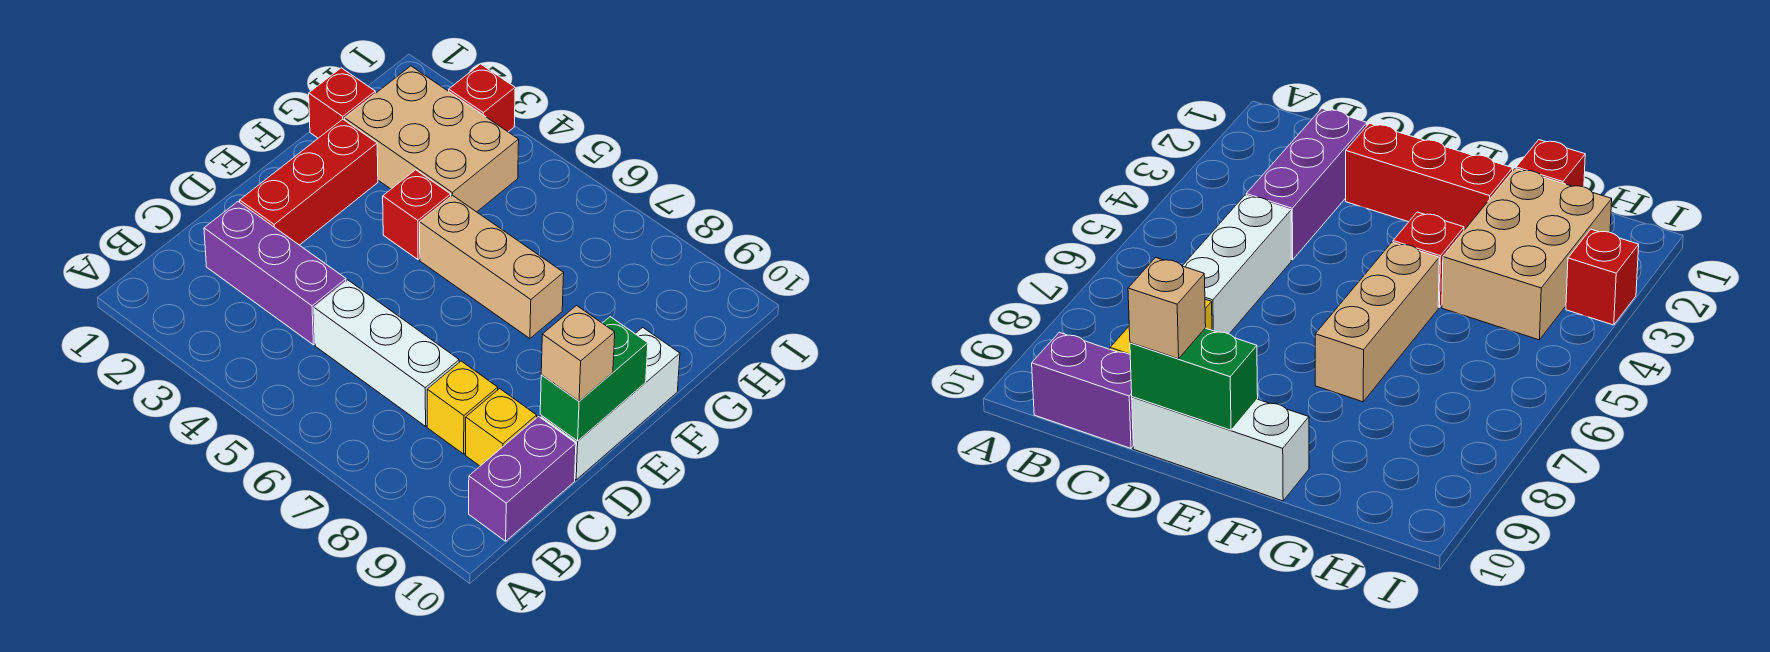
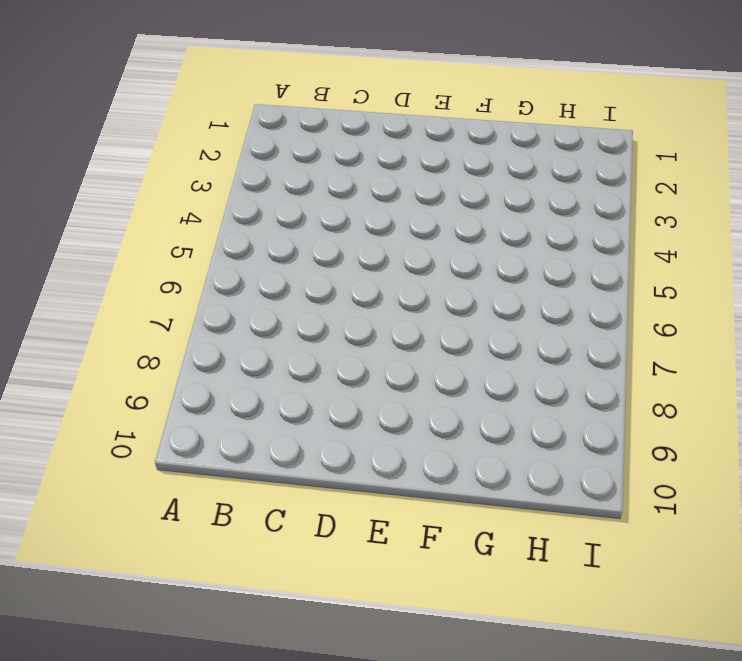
none -> purple brick B10:C10 level 1
none -> purple brick C2:C4 level 1
none -> white brick C5:C7 level 1

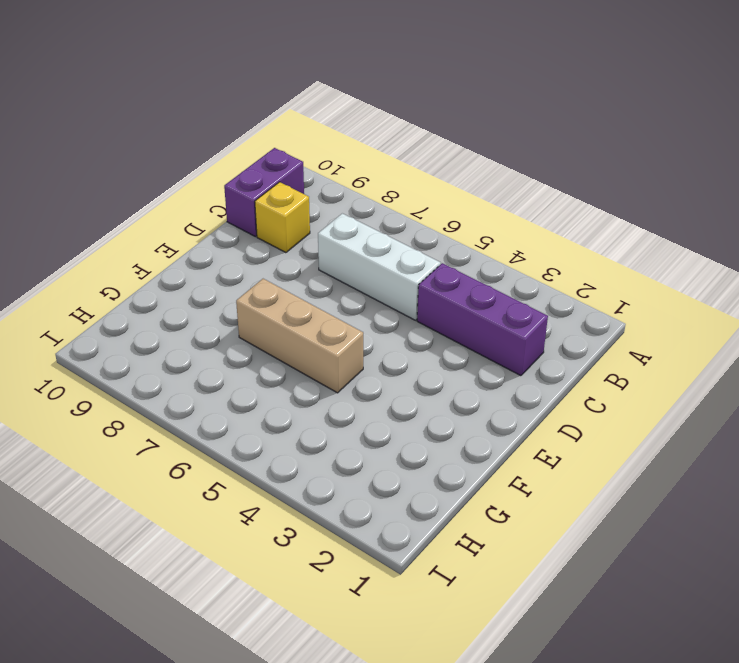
none -> yellow brick C8 level 1
none -> red brick D2:F2 level 1
none -> white brick D10:F10 level 1

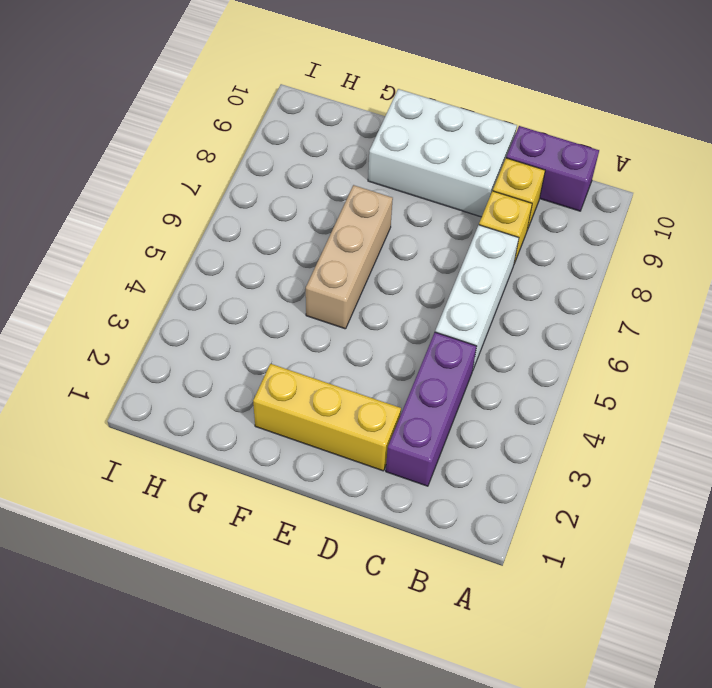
yellow brick D2:F2 level 1 -> red brick D2:F2 level 1
white brick D9:F10 level 1 -> white brick D10:F10 level 1
none -> red brick F4 level 1
none -> red brick G1 level 1
none -> tan brick G2:H4 level 1

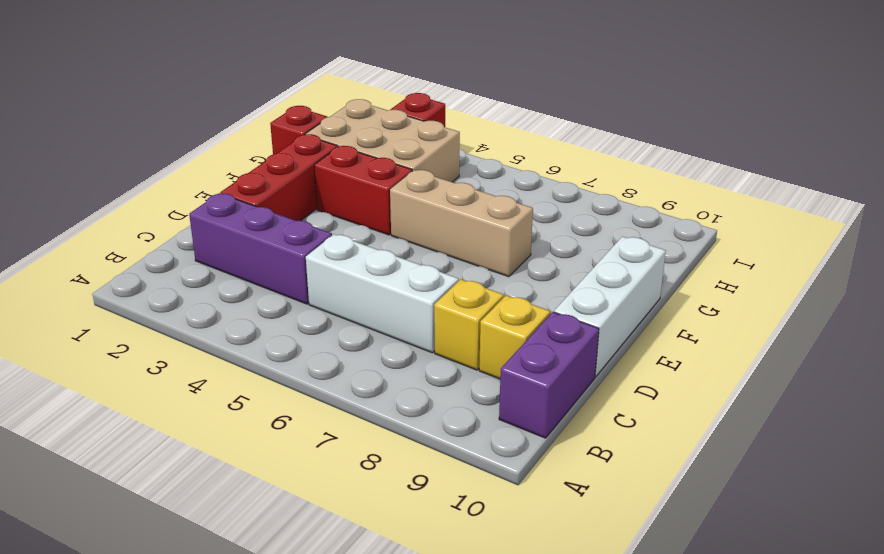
red brick F3:F4 level 1 -> red brick F4 level 1
none -> green brick D10:E10 level 2
none -> tan brick D10 level 3

